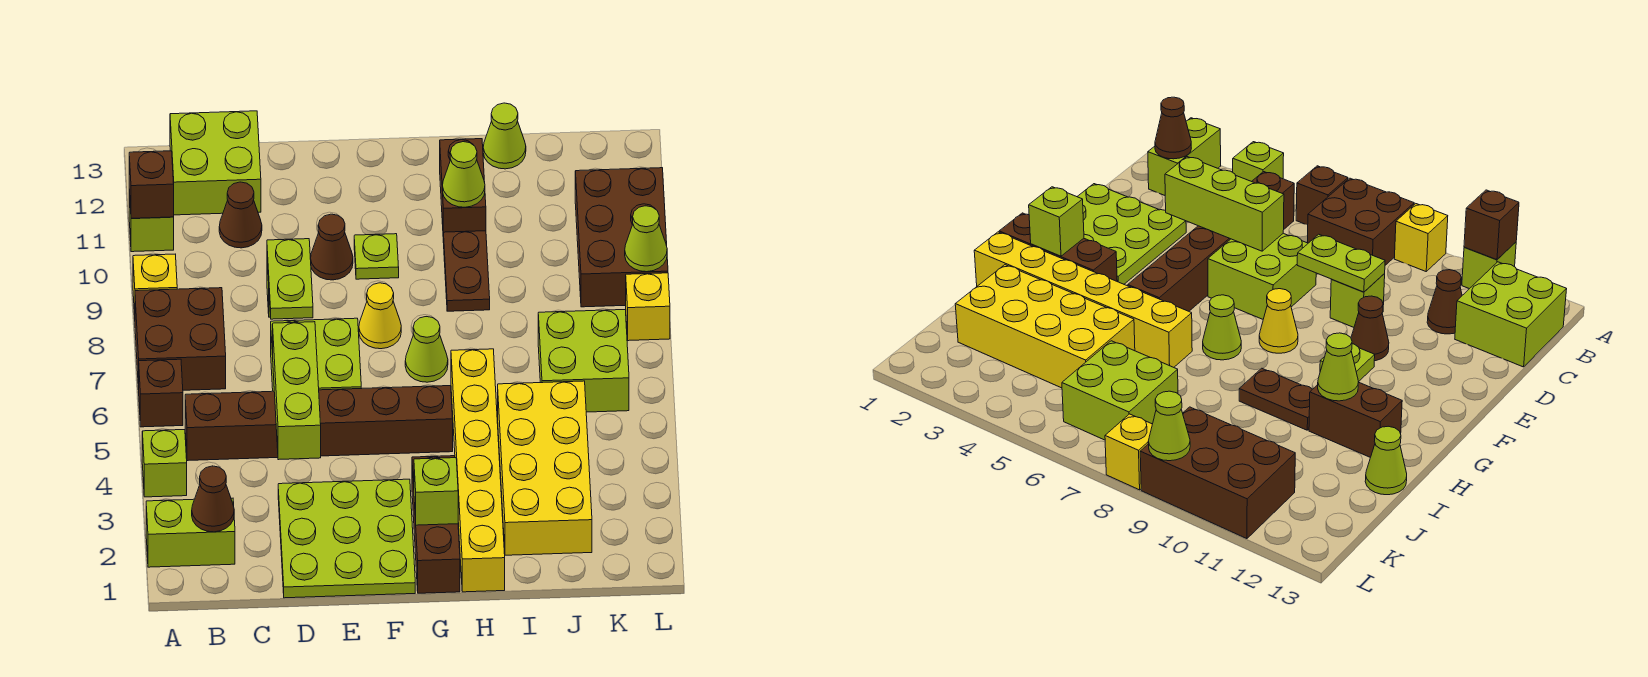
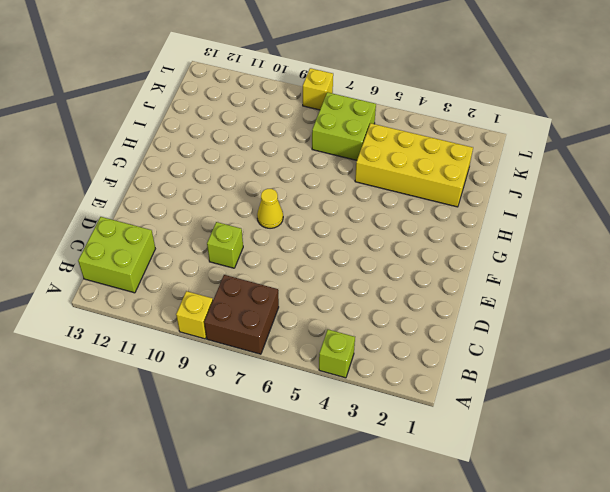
none -> lime brick A2:B2 level 1
none -> brown brick A6 level 1
none -> lime brick A11 level 1
none -> brown brick B5:G5 level 1

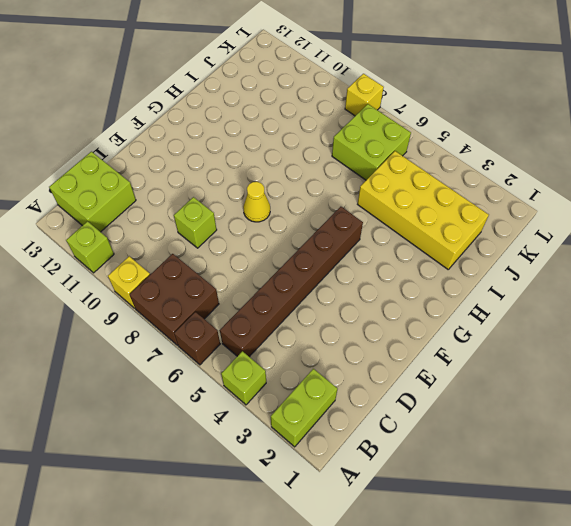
none -> brown cone C11 level 1
none -> lime plate D1:F3 level 1
none -> lime brick D6:E7 level 1
none -> brown cone E10 level 1

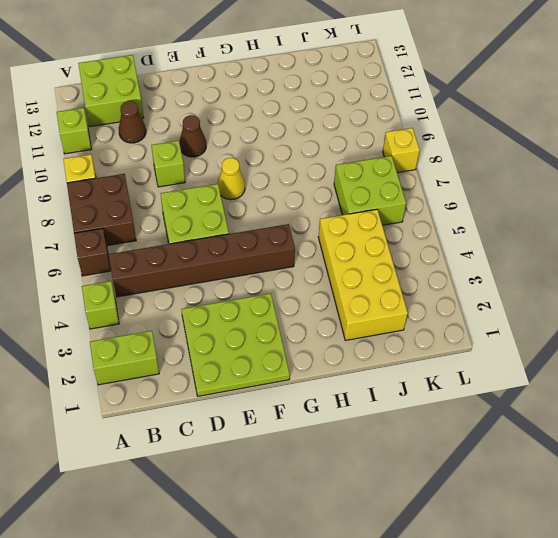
none -> lime plate F10 level 1
none -> brown brick G1:G3 level 1
none -> lime cone G7 level 1
none -> yellow brick H1:H6 level 1

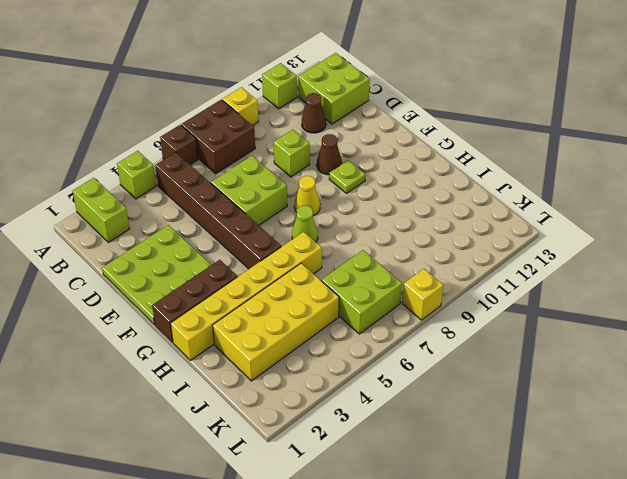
none -> brown plate H9:H10 level 1
none -> brown brick H11:H12 level 1
none -> lime cone I13 level 1
none -> brown brick K9:L11 level 1

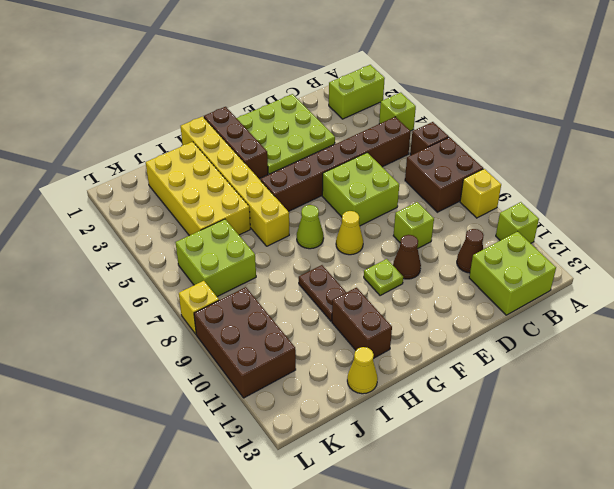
yellow cone I13 level 1 -> lime cone I13 level 1
none -> brown brick A11 level 2
none -> brown cone B2 level 2
none -> lime brick D4:D6 level 2
none -> lime plate D8:D9 level 2

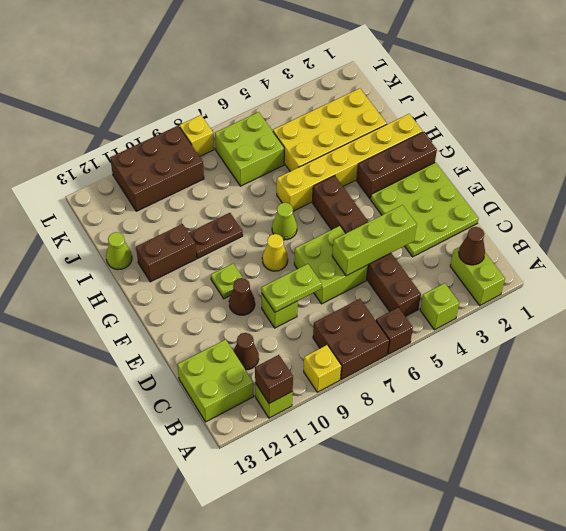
none -> lime brick G2 level 2
none -> lime cone H11 level 2
none -> lime cone L9 level 2

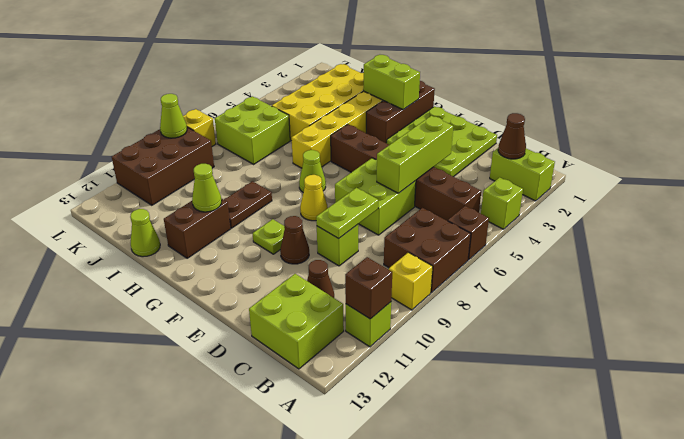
lime brick G2:H2 level 2 -> lime brick G2 level 2

